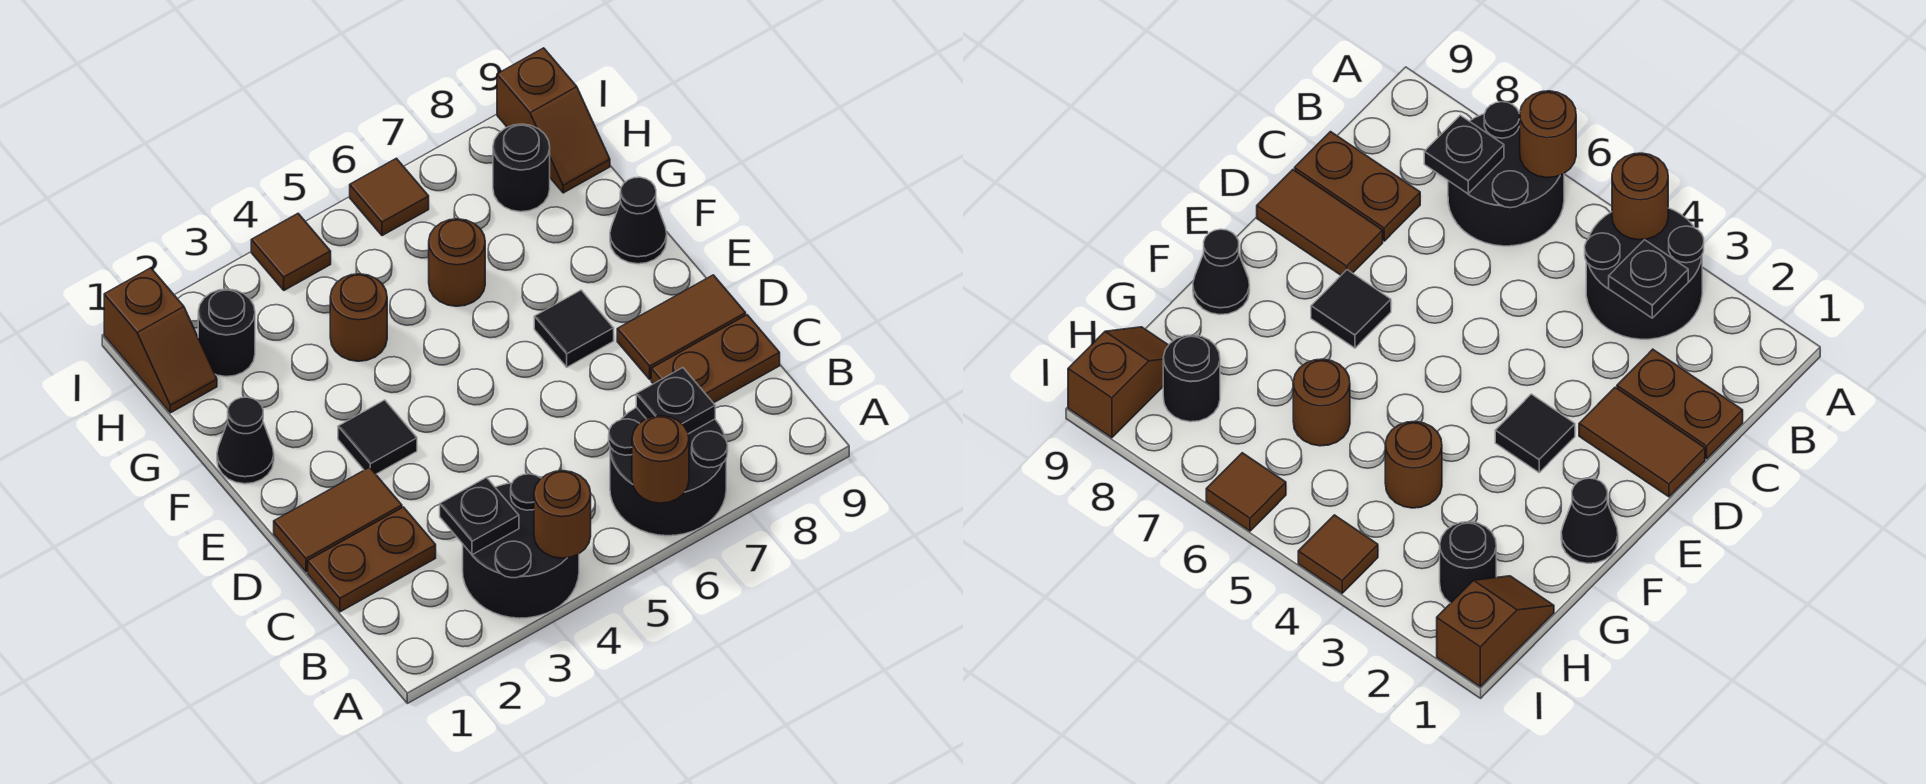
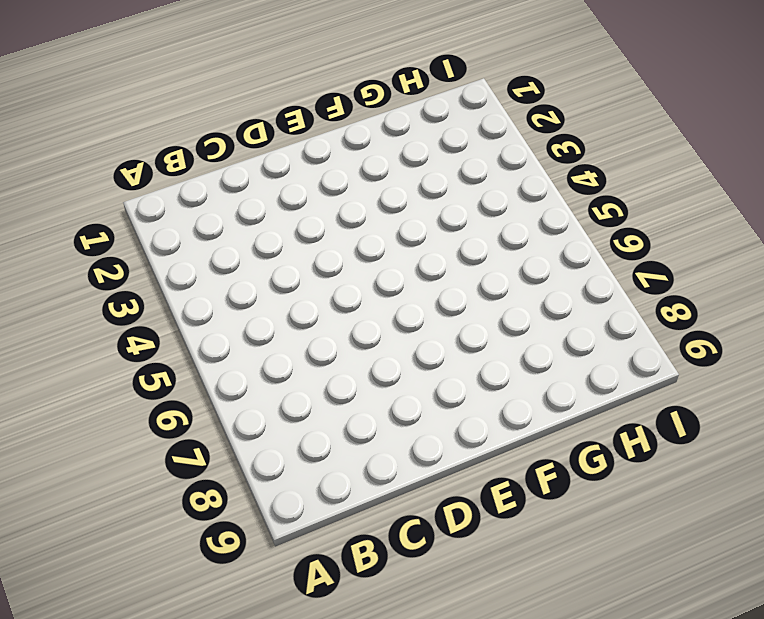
none -> black round brick A3:B4 level 1
none -> black round brick A6:B7 level 1
none -> brown plate C1:C2 level 1

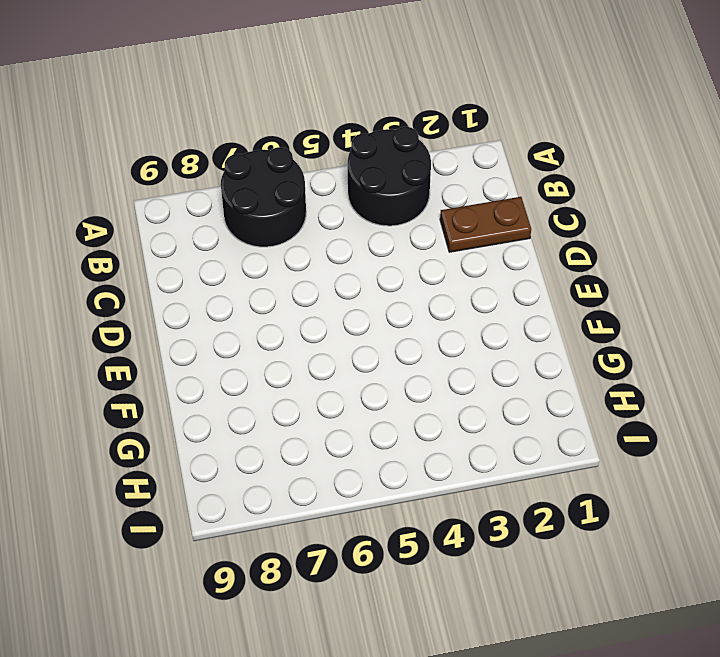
none -> brown plate C8:C9 level 1
none -> brown tile D1:D2 level 1
none -> brown tile D8:D9 level 1

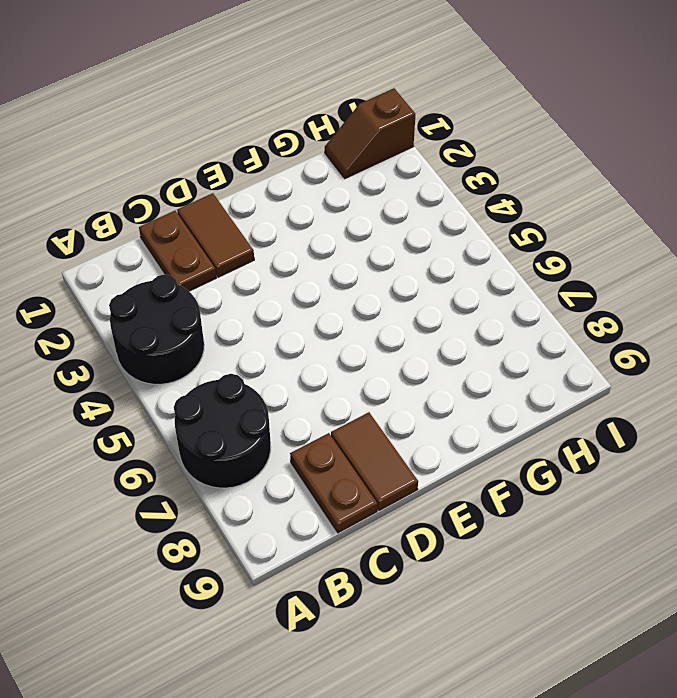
none -> black tile E3 level 1
none -> black tile E7 level 1
none -> black cone F1 level 1

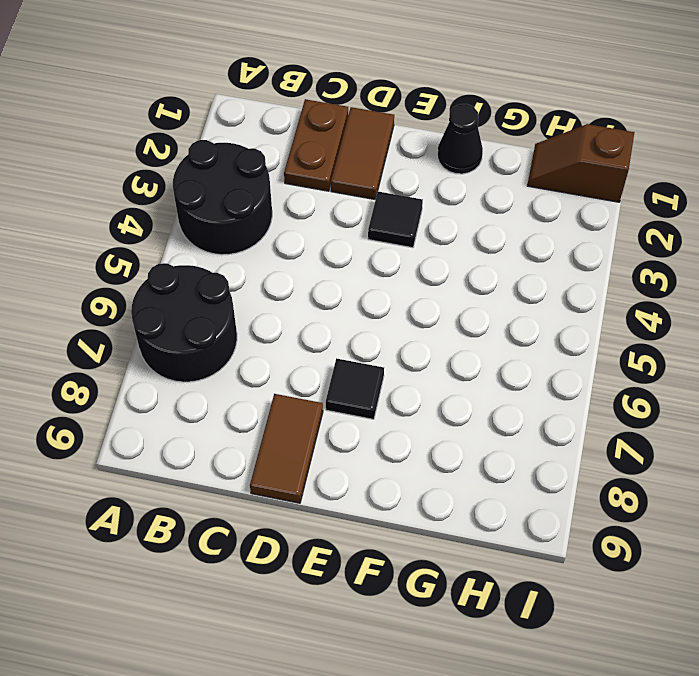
none -> brown plate C8:C9 level 1
none -> black cone F9 level 1
none -> brown round brick G4 level 1

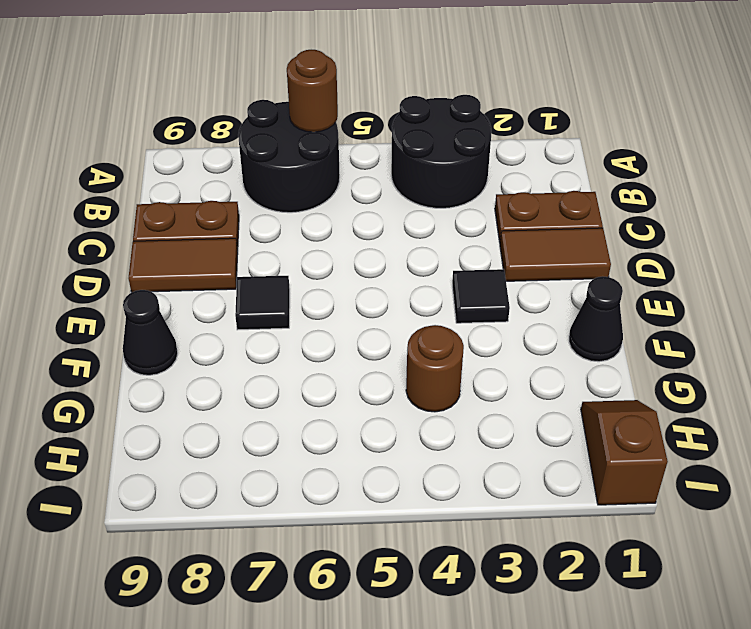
none -> brown round brick G6 level 1
none -> black round brick H2 level 1
none -> black round brick H8 level 1

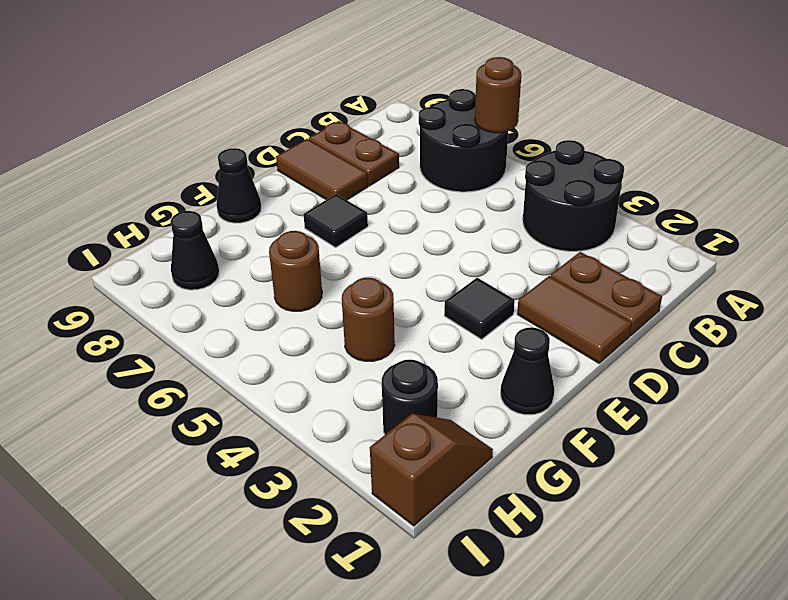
black cone H8 level 1 -> black round brick H8 level 1
none -> brown slope H9:I9 level 1 top I
none -> brown tile I4 level 1
none -> brown tile I6 level 1

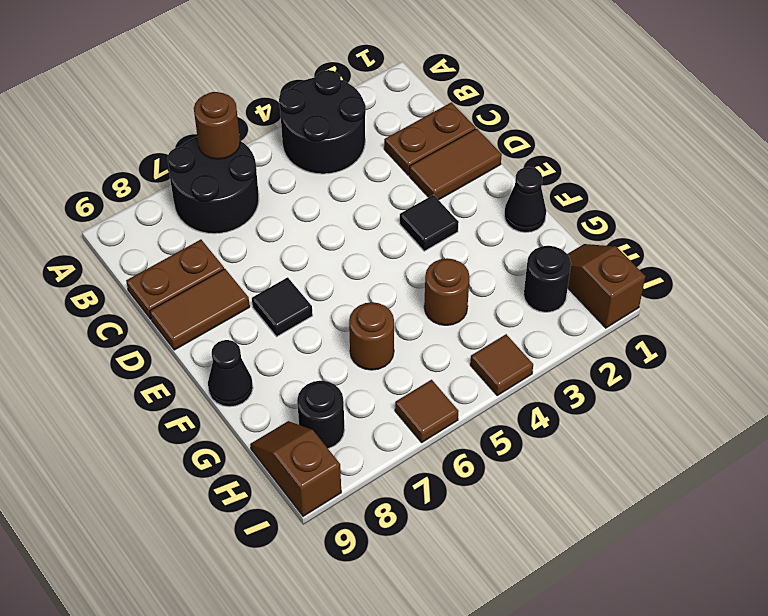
none -> brown round brick A4 level 2
none -> black plate B3 level 2
none -> black plate B7 level 2

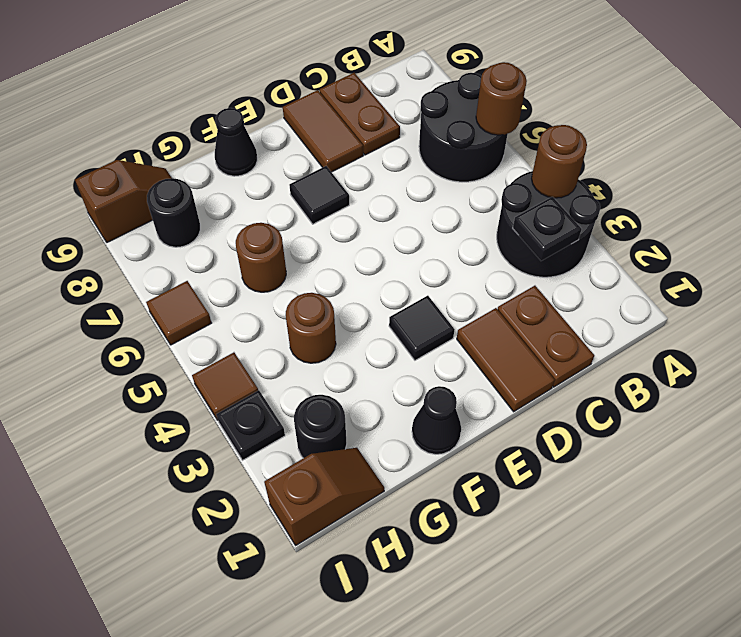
black plate I3 level 1 -> black plate B7 level 2

